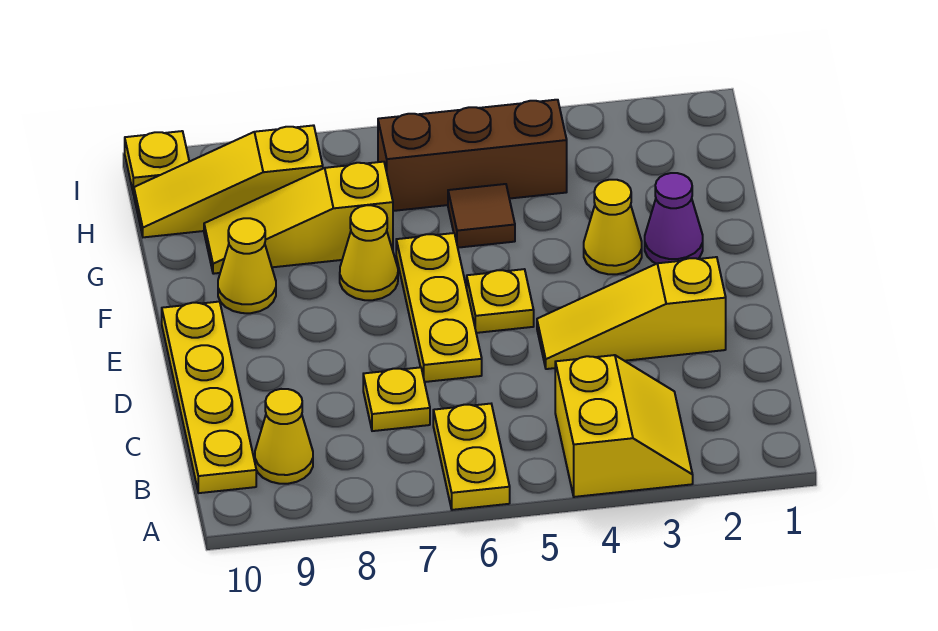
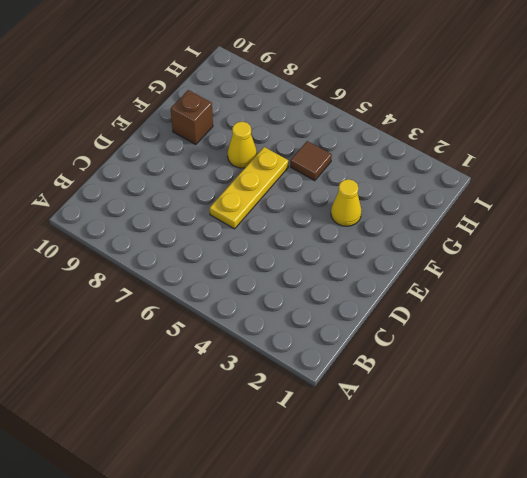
brown brick F9 level 1 -> yellow cone F9 level 1
none -> yellow slope A3:B4 level 1 top 4
none -> yellow plate A6:B6 level 1
none -> yellow cone B9 level 1

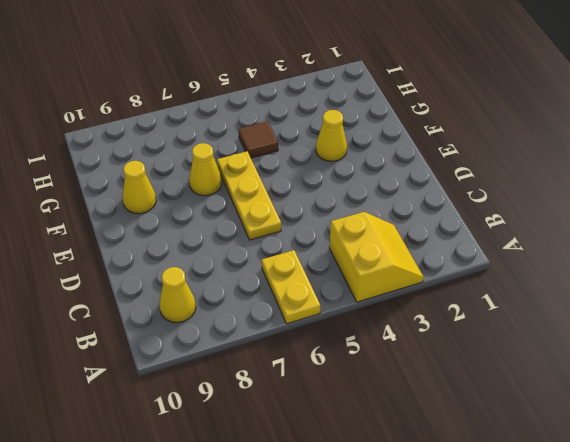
none -> yellow plate B10:E10 level 1
none -> yellow plate C7 level 1
none -> yellow slope D2:D4 level 1 top 2

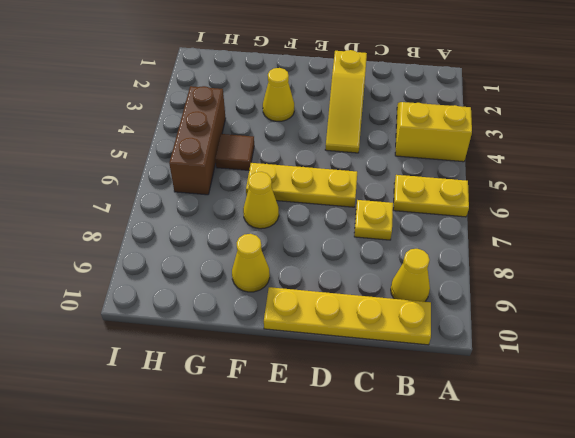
none -> yellow plate E5 level 1
none -> purple cone F2 level 1
none -> yellow slope G7:G9 level 1 top 7

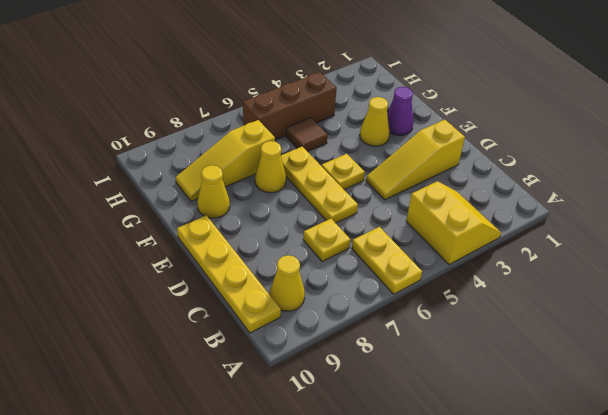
none -> yellow slope H8:H10 level 1 top 8
none -> yellow plate I10 level 1

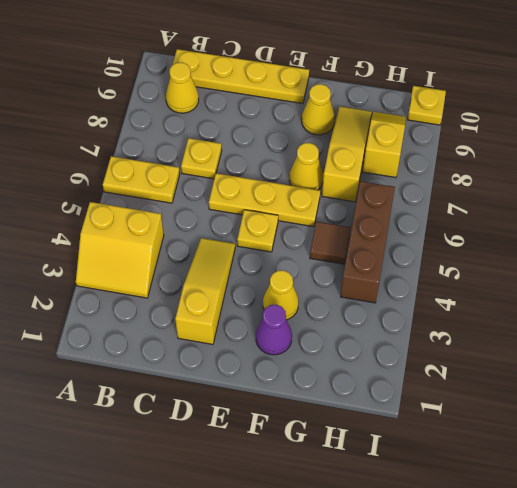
yellow slope H8:H9 level 1 top 8 -> yellow slope H8:H10 level 1 top 8

